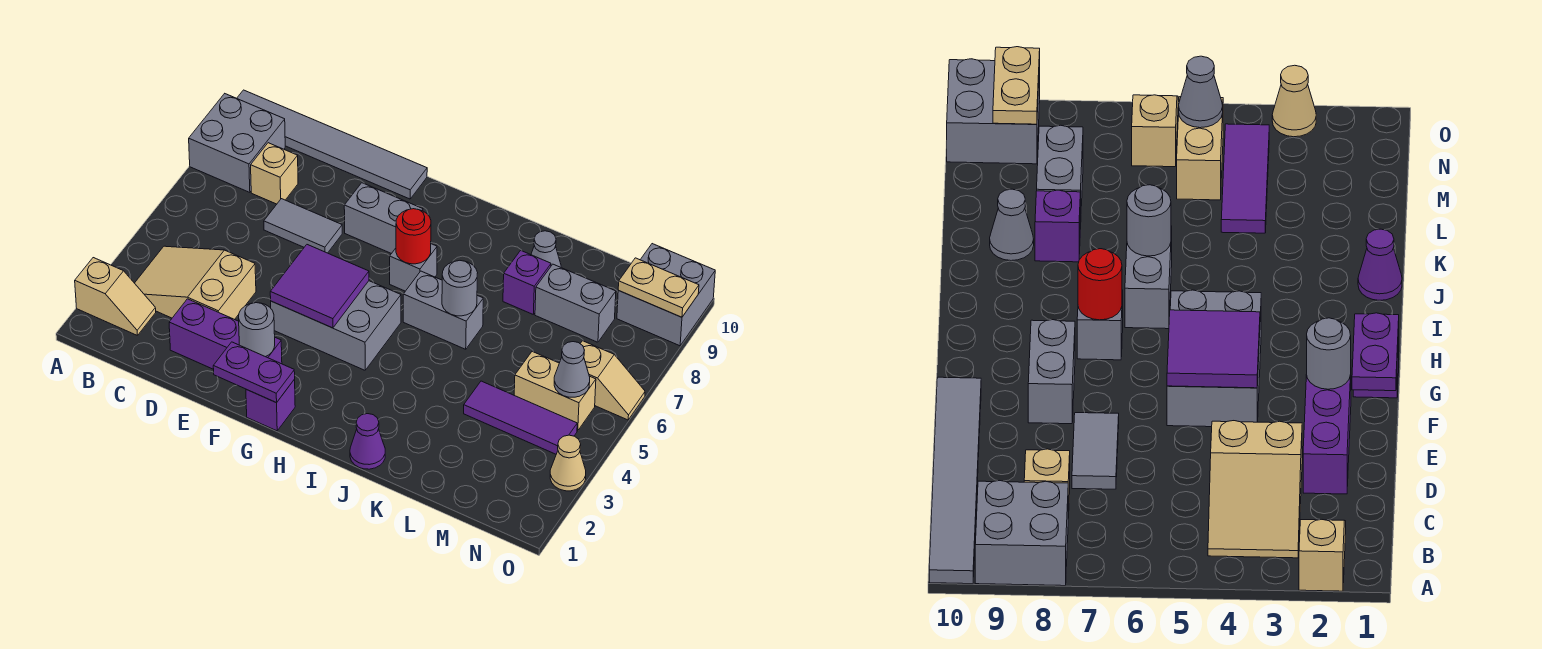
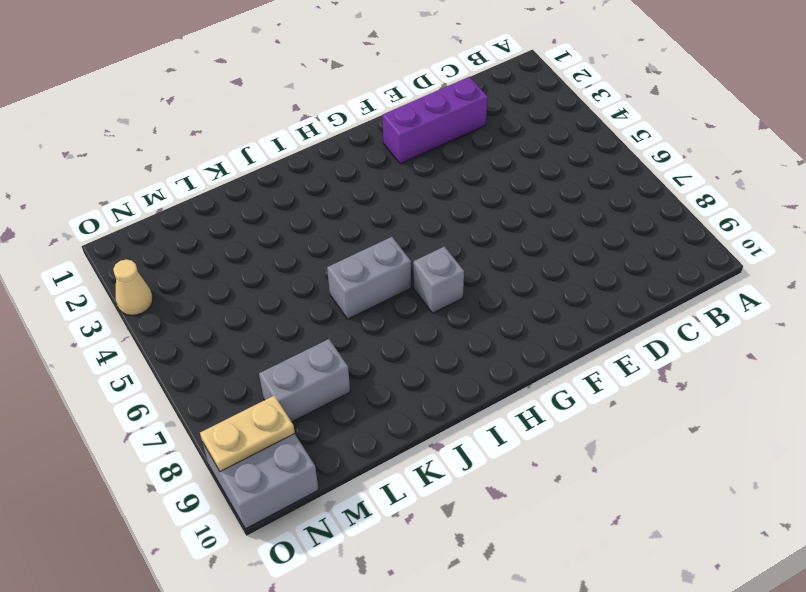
none -> tan slope A2:B2 level 1 top A
none -> grey brick A8:B9 level 1
none -> grey tile A10:F10 level 1

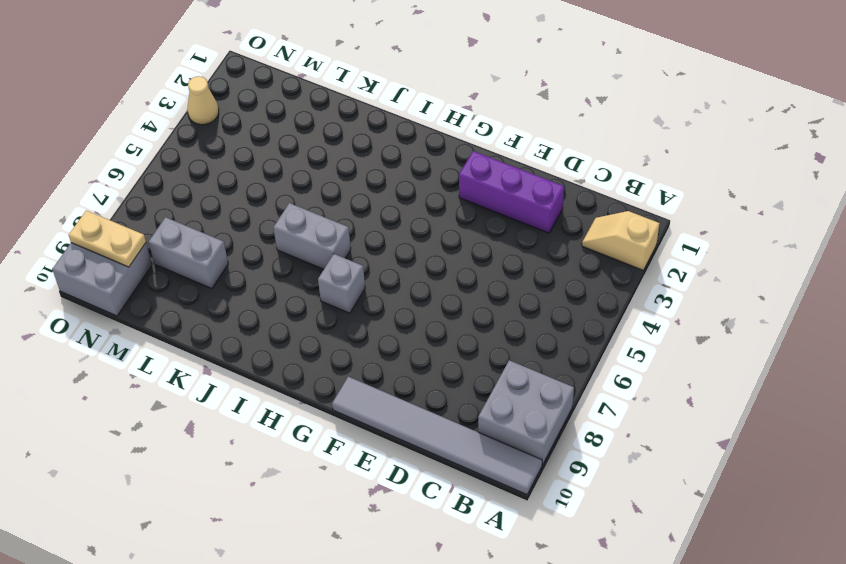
none -> tan slope B3:D4 level 1 top D
none -> tan brick C8 level 1
none -> grey tile D7:E7 level 1

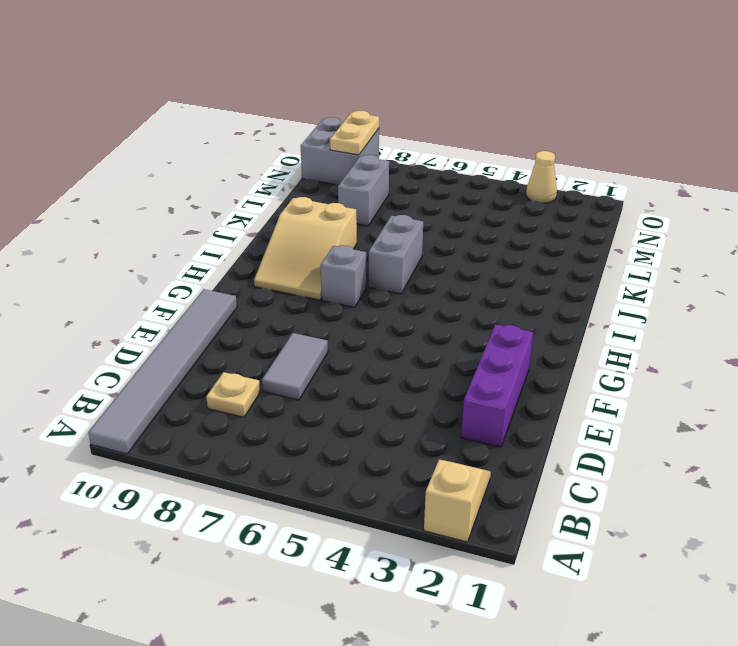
tan plate C8 level 1 -> tan brick C8 level 1
tan slope H8:J9 level 1 top J -> tan slope B3:D4 level 1 top D
none -> grey brick A8:B9 level 1
none -> grey brick F4:H5 level 1
none -> grey brick F8:G8 level 1

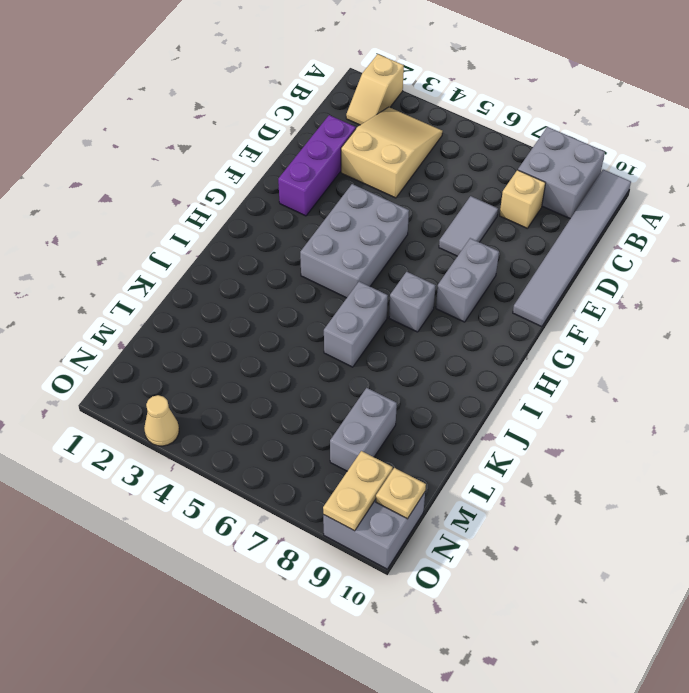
tan plate N10 level 2 -> none
none -> purple brick G1 level 1
none -> purple cone J1 level 1
none -> purple brick K8 level 1

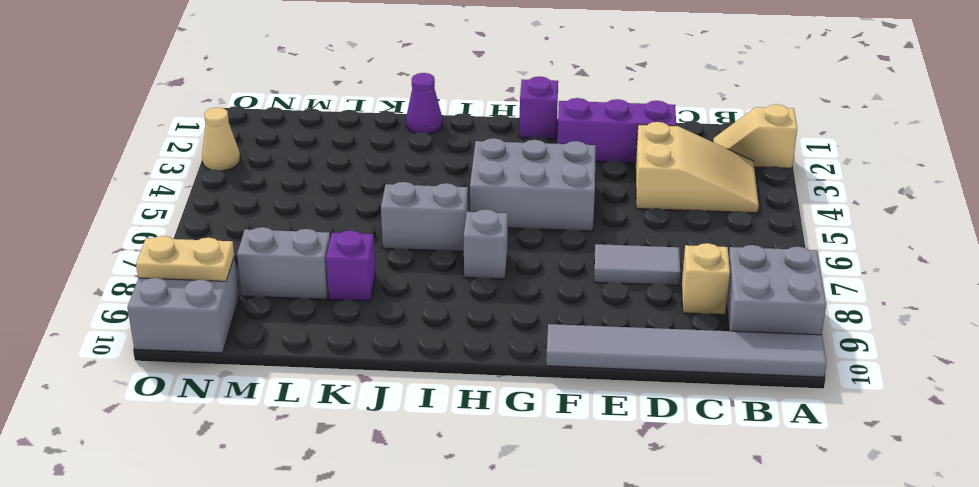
none -> grey brick F8:G8 level 1
none -> grey cone K9 level 1
none -> purple tile L4:N4 level 1

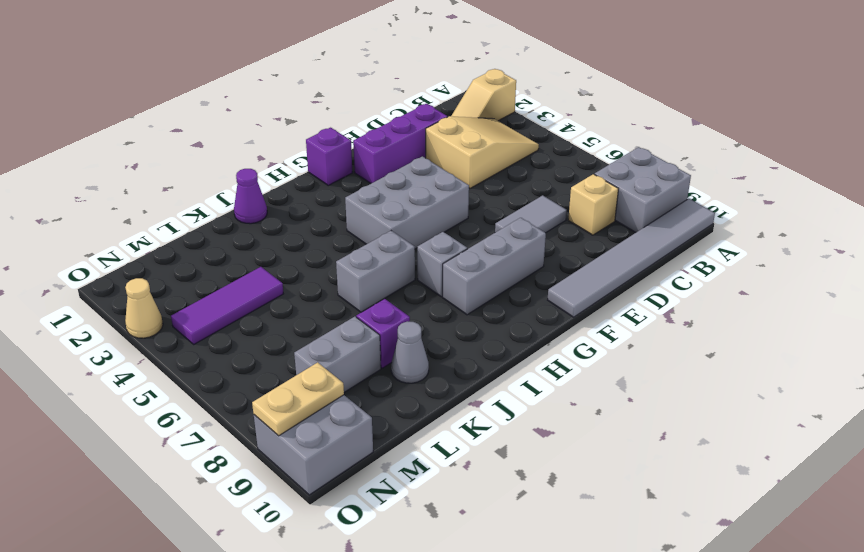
grey brick F8:H8 level 1 -> grey brick F8:G8 level 1
none -> tan brick M5:N5 level 1
none -> tan slope N6:O6 level 1 top N
none -> purple plate F1:G1 level 2

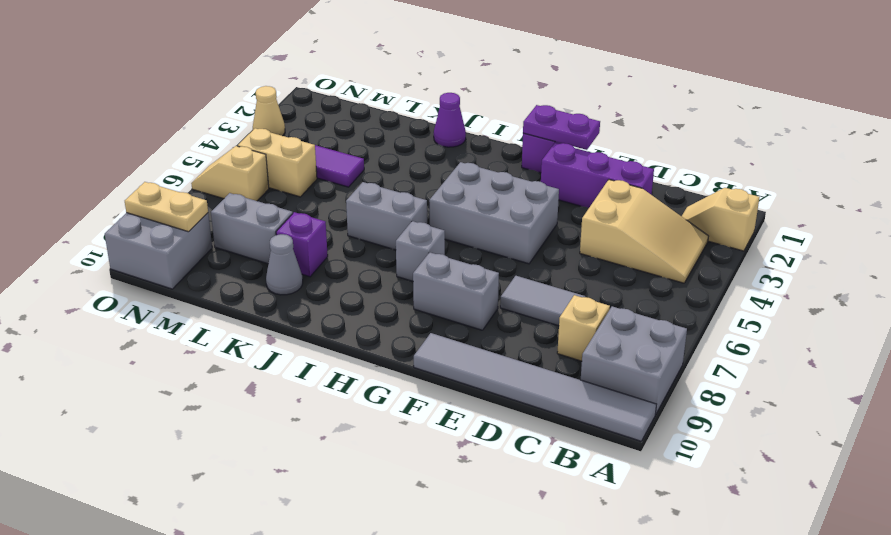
none -> grey round brick F2 level 2
none -> purple tile F4:G5 level 2
none -> red round brick H7 level 2

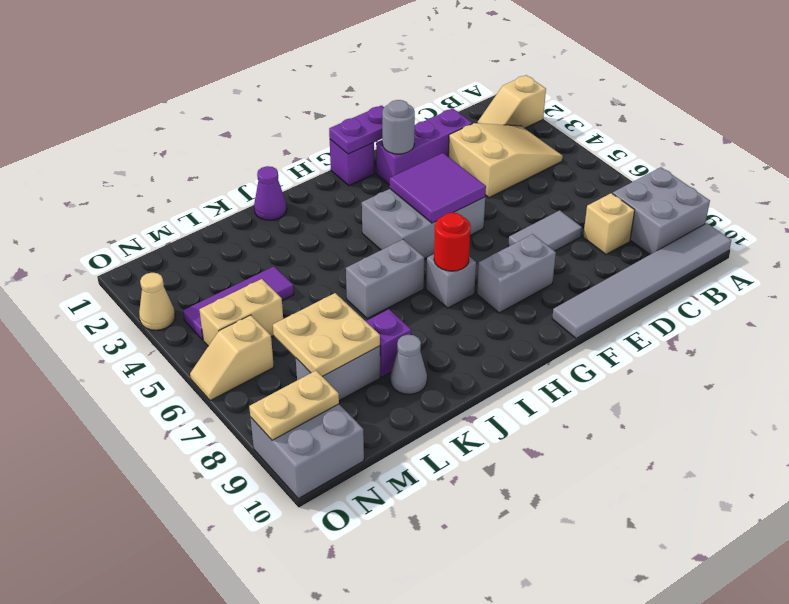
tan plate L7:M8 level 2 -> none
none -> grey round brick J6 level 2
none -> grey cone N5 level 2

